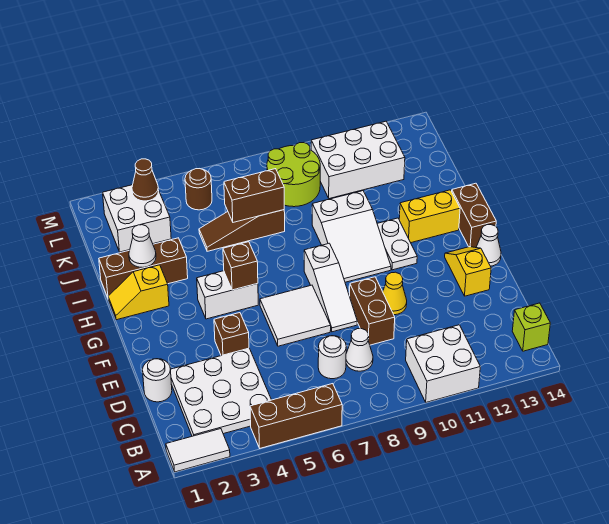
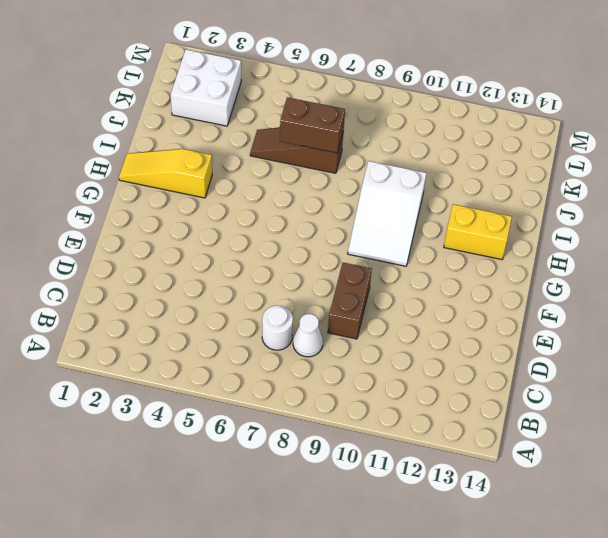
yellow slope H1:H3 level 1 top 3 -> yellow slope H1:H2 level 1 top 2
none -> white tile A1:A2 level 1
none -> brown brick A4:A6 level 1
none -> white brick A10:B11 level 1
none -> white plate B2:D4 level 1

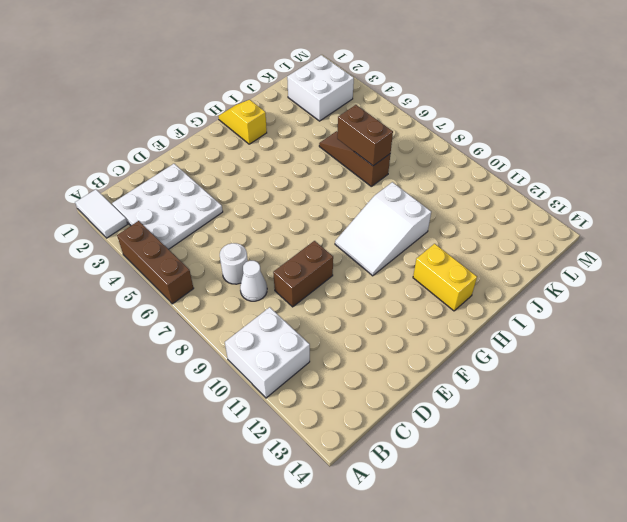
none -> lime brick B14 level 1
none -> white round brick D1 level 1
none -> brown brick E4 level 1
none -> white tile E6:F7 level 1

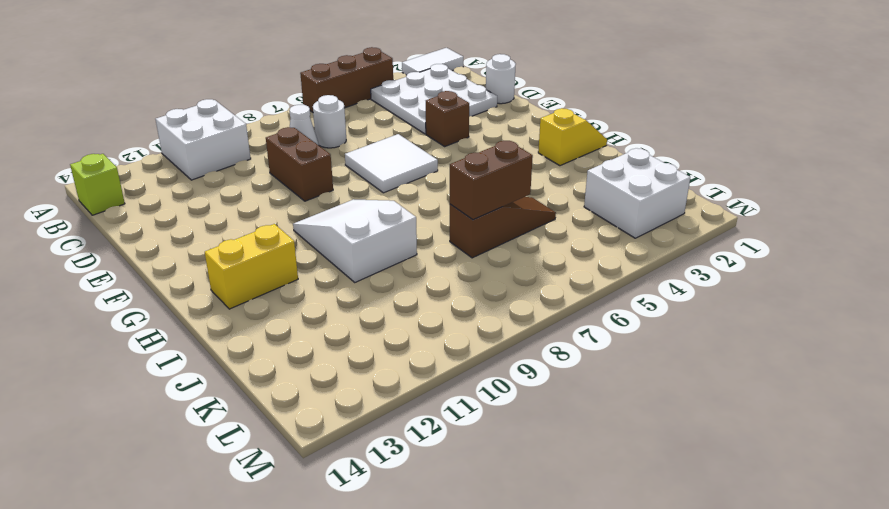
none -> white slope E8:G8 level 1 top G
none -> yellow cone E10 level 1
none -> yellow slope E13:F13 level 1 top E
none -> white cone F14 level 1

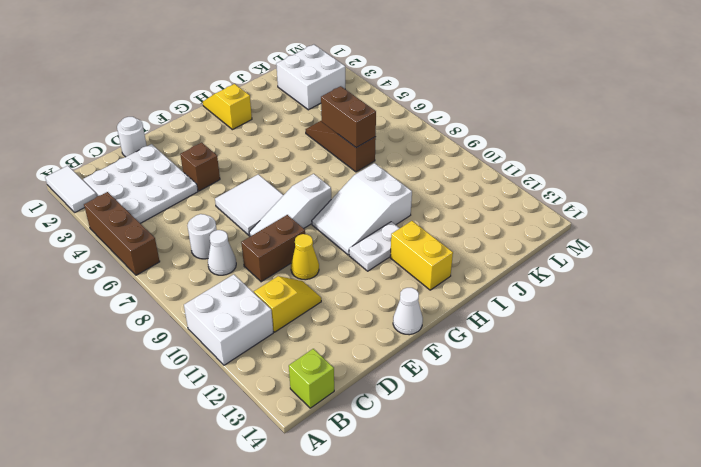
yellow slope C11:D11 level 1 top C -> yellow slope E13:F13 level 1 top E
none -> white brick G4:G5 level 1
none -> brown brick G14:H14 level 1
none -> brown brick I1:I3 level 1
none -> lime round brick K8:L9 level 1

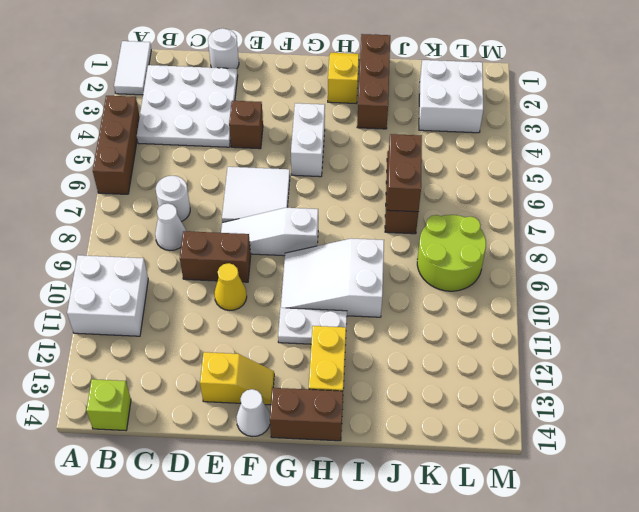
none -> white brick K10:L12 level 1
none -> brown round brick L5 level 1
none -> brown brick G5 level 2
none -> white cone I2 level 2

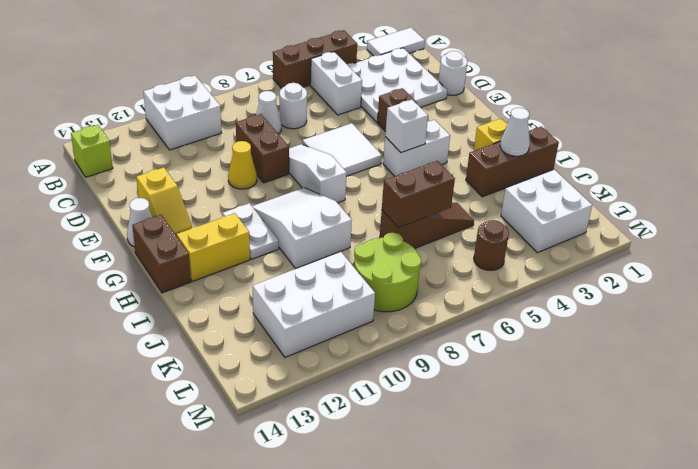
white brick B5:C5 level 1 -> none
white brick G5 level 2 -> brown brick G5 level 2
none -> brown cone L3 level 2

